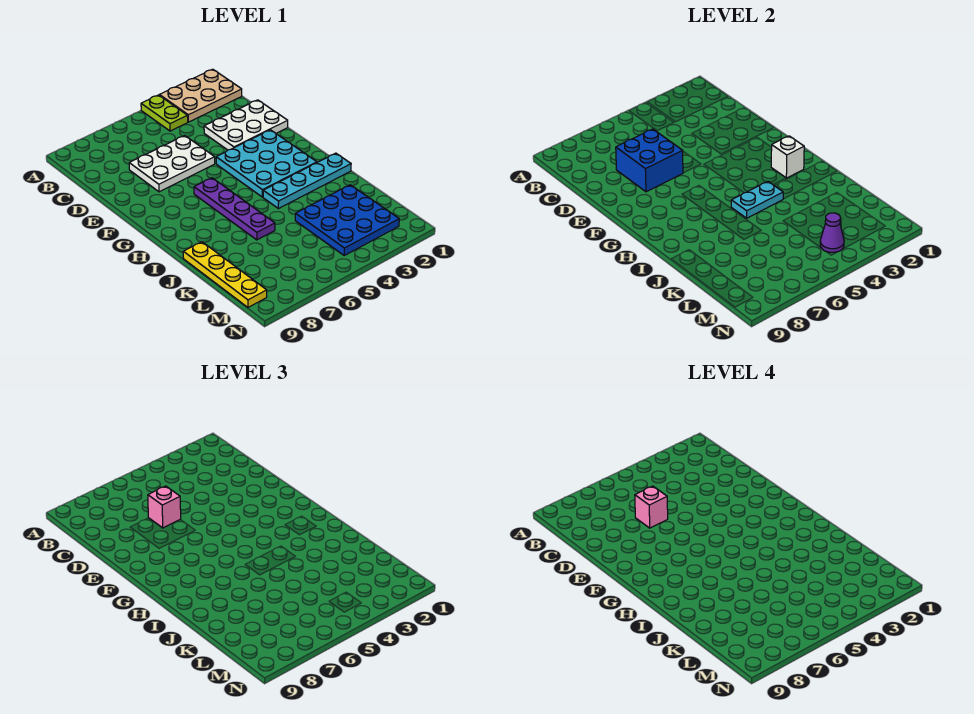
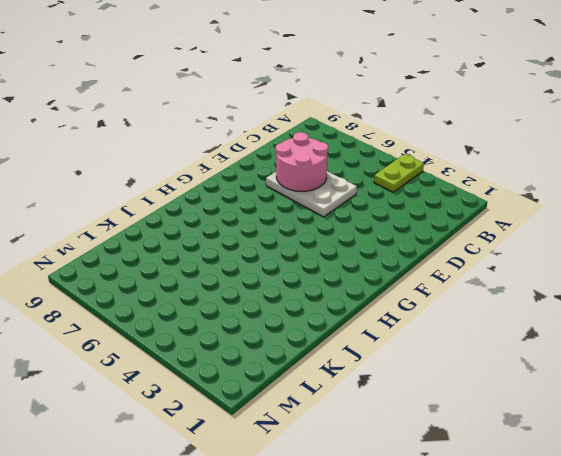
pink round brick D6:E7 level 2 -> blue brick D6:E7 level 2
none -> tan plate A1:B3 level 1
none -> white plate D1:E3 level 1
none -> cyan plate F2:H4 level 1

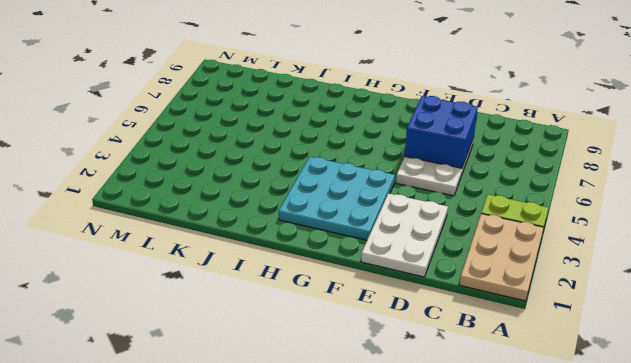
none -> purple plate G6:J6 level 1
none -> cyan plate I1:I4 level 1
none -> yellow plate J9:M9 level 1

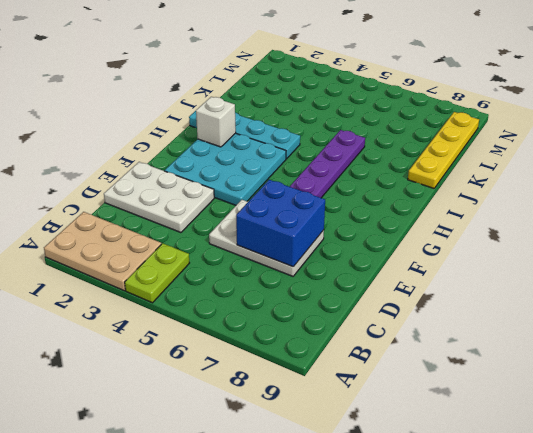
none -> blue plate K2:M4 level 1
none -> cyan plate I4:I5 level 2
none -> purple cone M4 level 2

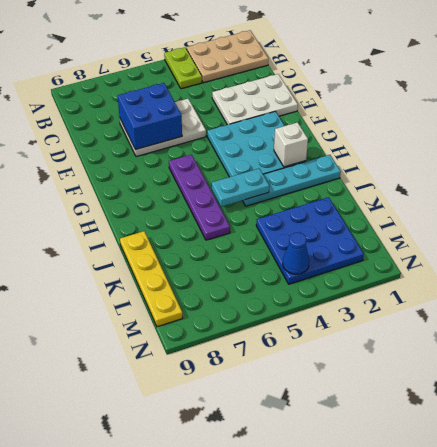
blue cone M4 level 2 -> purple cone M4 level 2
none -> pink brick D6 level 3
none -> pink brick D6 level 4

